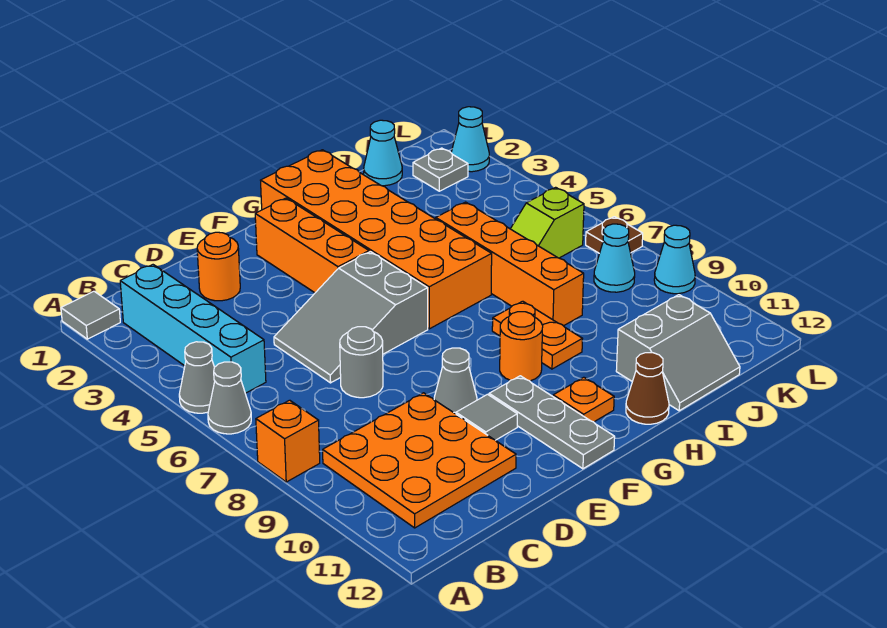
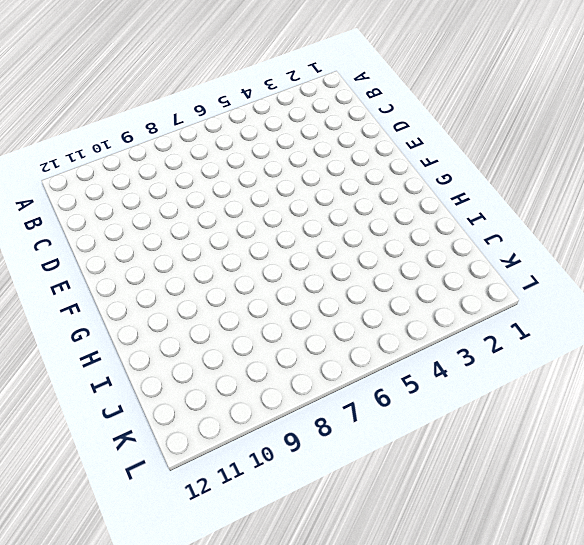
none -> grey tile A1 level 1
none -> grey cone A5 level 1
none -> grey cone A6 level 1

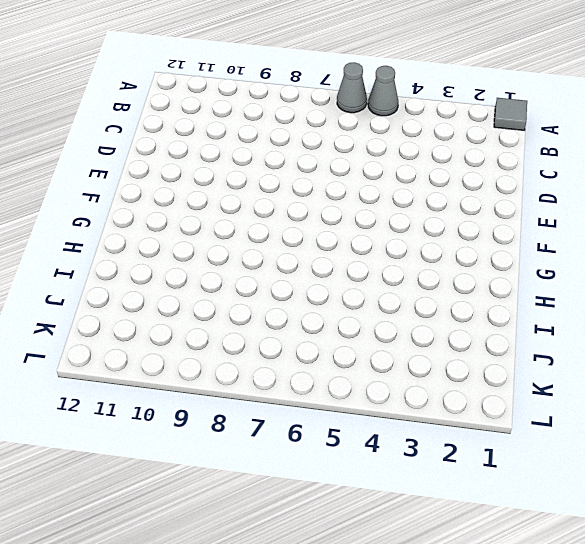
none -> orange brick A8 level 1
none -> cyan brick B2:B5 level 1
none -> orange plate B9:D11 level 1

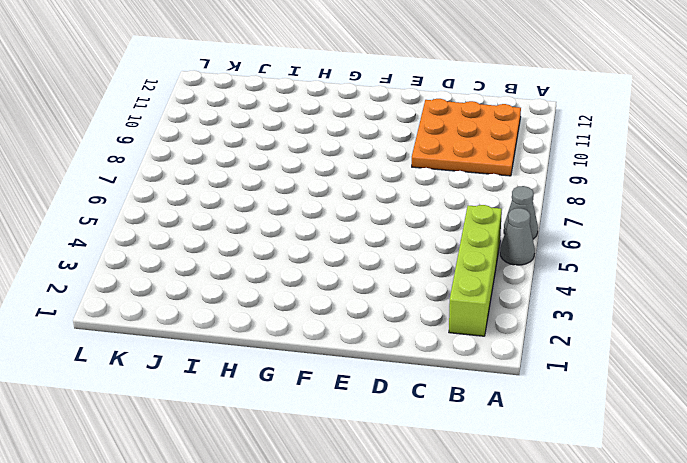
lime brick B2:B5 level 1 -> cyan brick B2:B5 level 1
none -> grey tile A1 level 1
none -> orange brick A8 level 1
none -> orange round brick D2 level 1

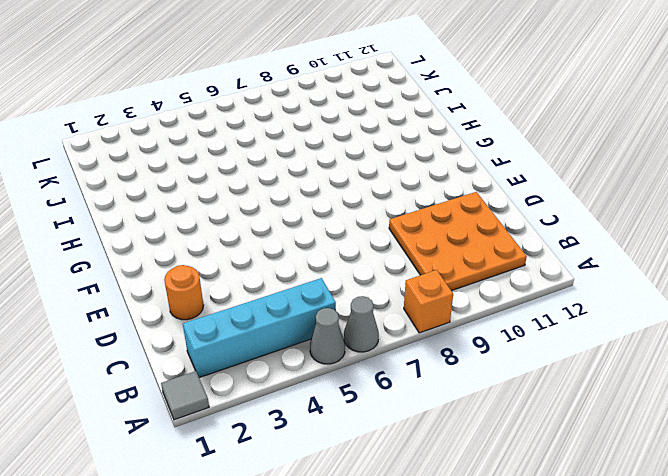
none -> grey slope D5:F6 level 1 top F
none -> grey round brick D7 level 1
none -> grey cone E9 level 1

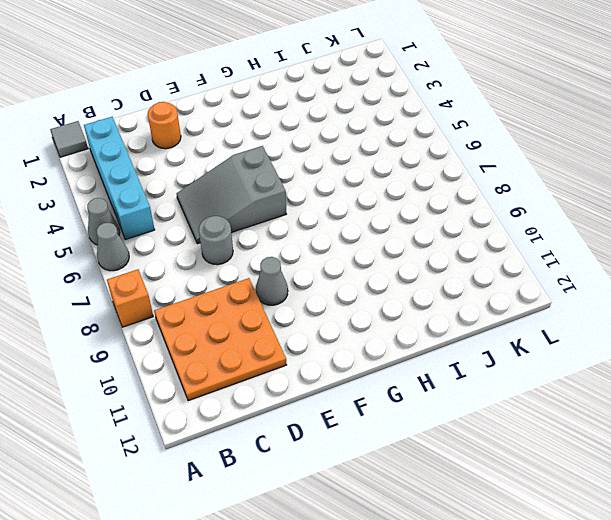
none -> grey tile E10 level 1
none -> orange brick F2:F4 level 1
none -> grey plate F10:F12 level 1

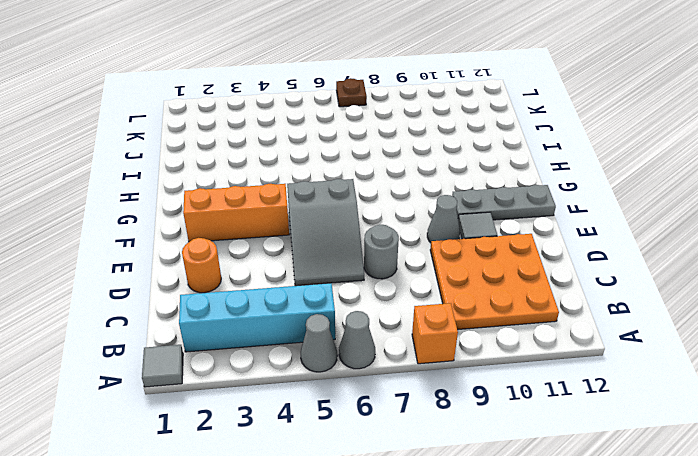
none -> orange brick G1:H6 level 1
none -> orange round brick G9 level 1
none -> orange plate G11 level 1

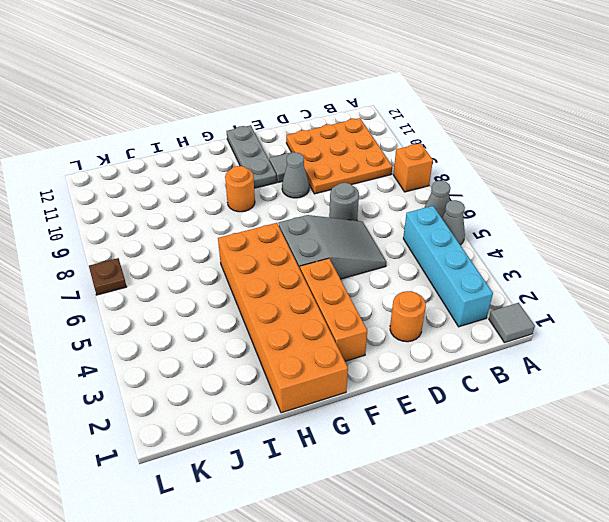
none -> orange plate G11 level 1
none -> orange plate H8:H9 level 1
none -> brown cone H12 level 1

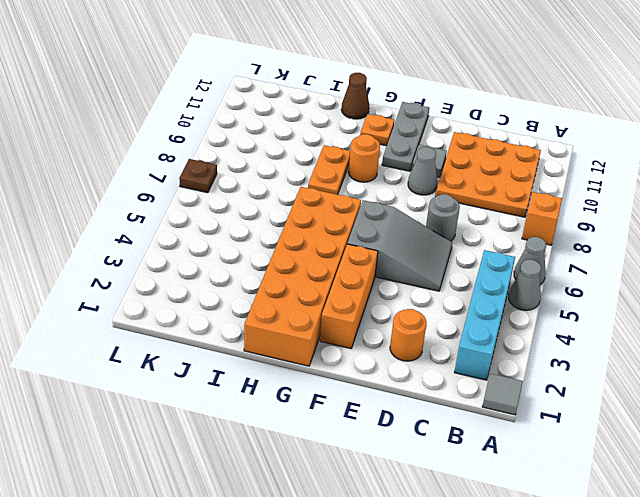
none -> orange brick I5:I8 level 1
none -> grey slope I11:J12 level 1 top 11
none -> cyan cone J1 level 1

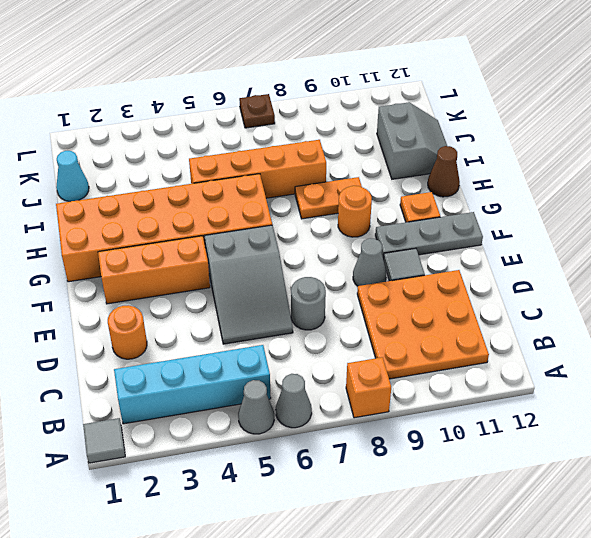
none -> lime slope J6:K6 level 1 top K
none -> grey plate K2 level 1
none -> cyan cone K8 level 1

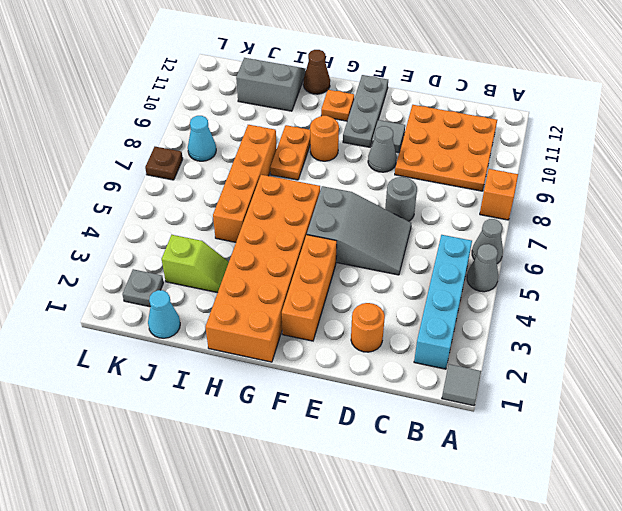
lime slope I3:J3 level 1 top J -> lime slope J6:K6 level 1 top K
none -> cyan cone L2 level 1
none -> cyan cone L9 level 1

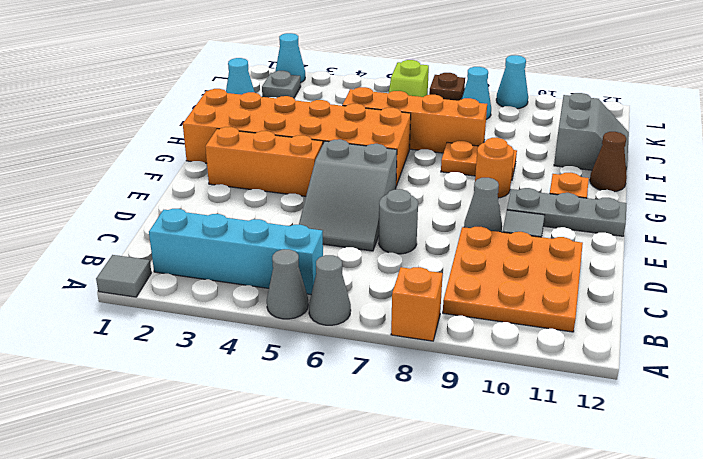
none -> orange round brick D2 level 1

